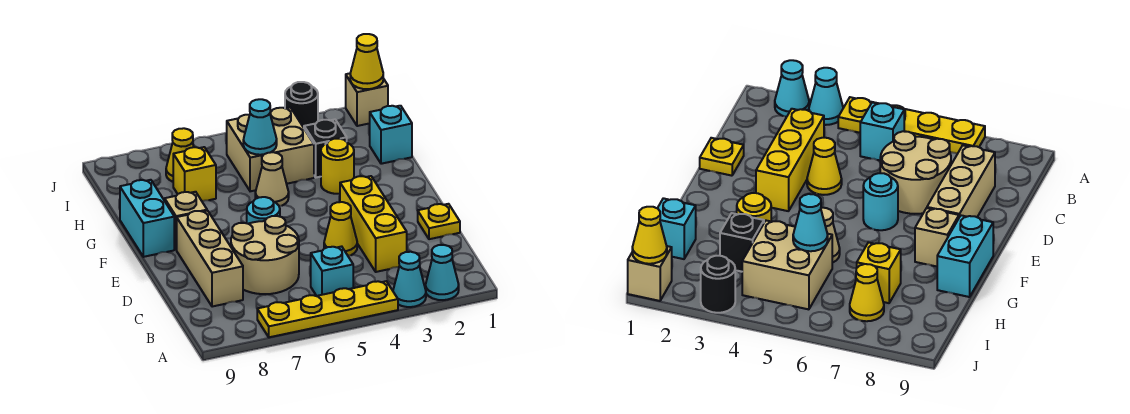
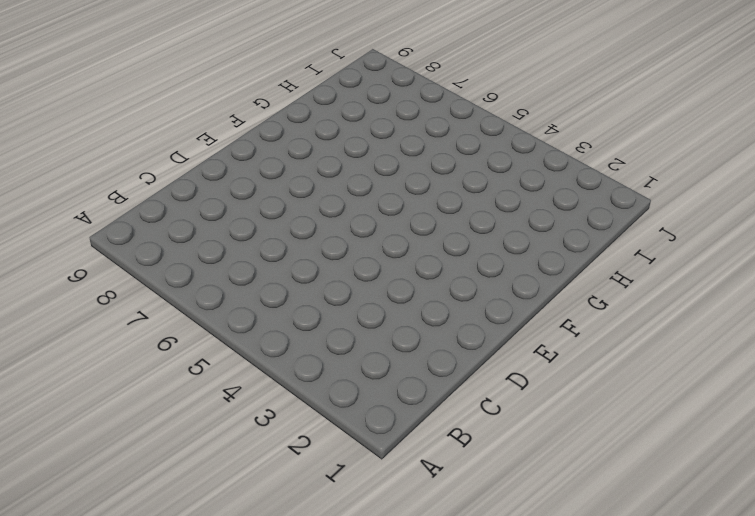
none -> cyan cone A2 level 1
none -> cyan cone A3 level 1
none -> yellow plate A4:A7 level 1

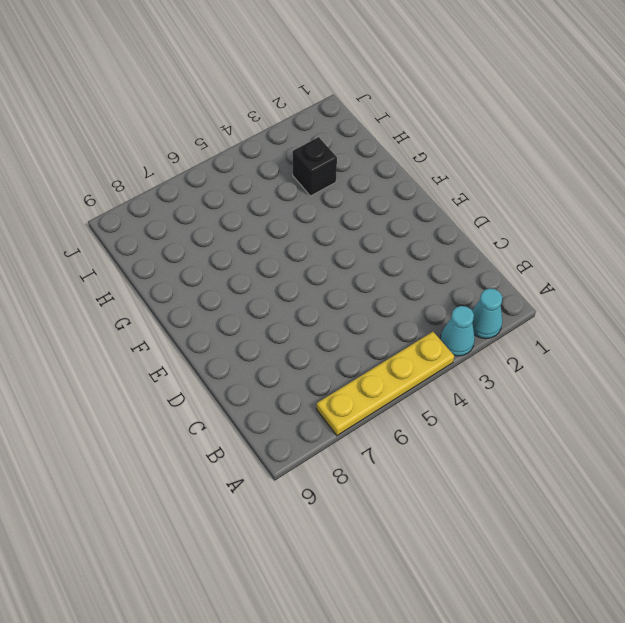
none -> cyan brick B5 level 1
none -> yellow brick C3:E3 level 1
none -> tan round brick C6:D7 level 1

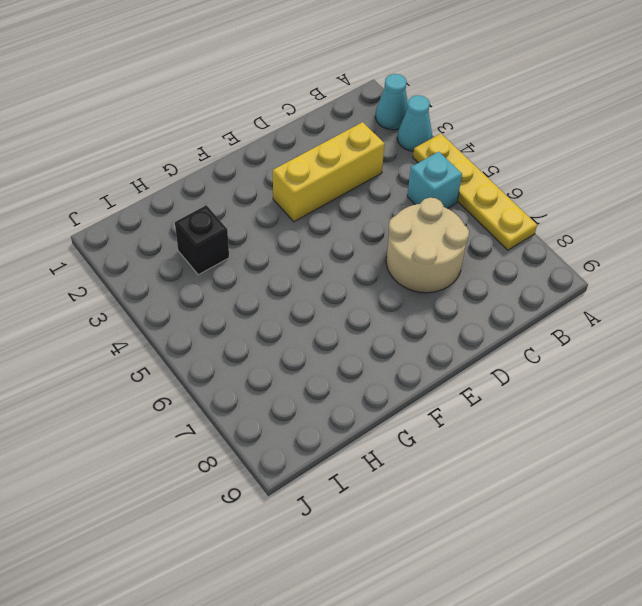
none -> tan brick C8:E8 level 1
none -> yellow plate D1 level 1
none -> yellow cone D4 level 1

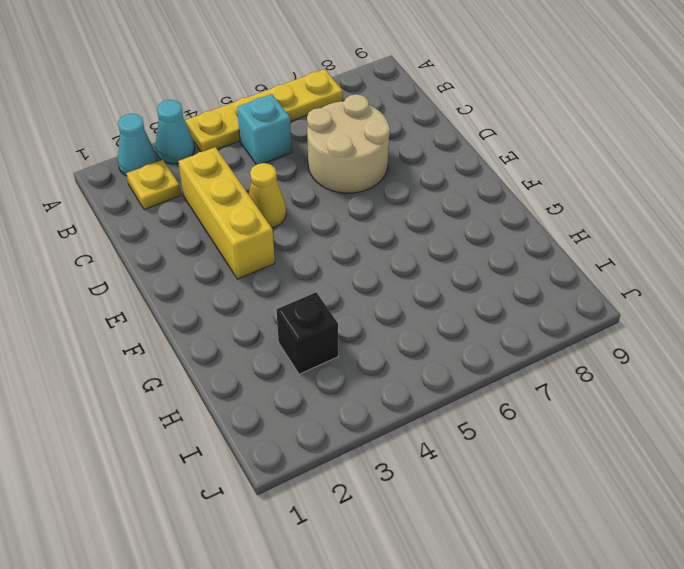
yellow plate B2 level 1 -> yellow plate D1 level 1
none -> tan brick C8:E8 level 1
none -> cyan round brick E6 level 1
none -> tan brick F8 level 1

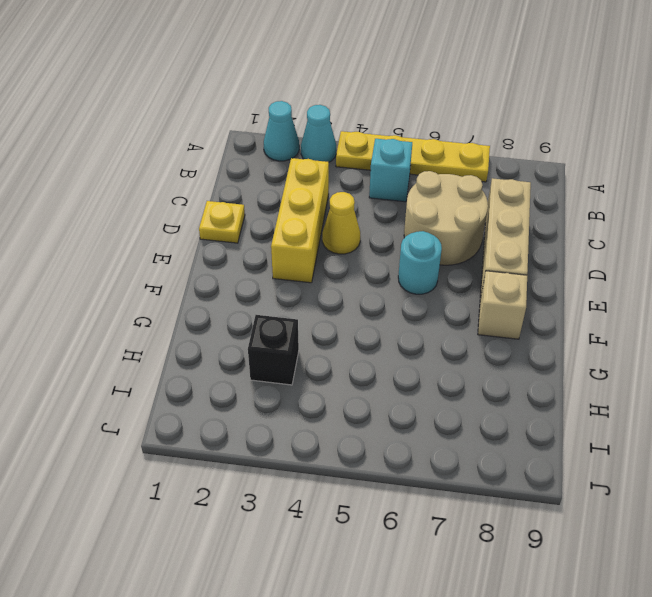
none -> cyan brick F9:G9 level 1
none -> yellow round brick G3 level 1
none -> tan cone G5 level 1

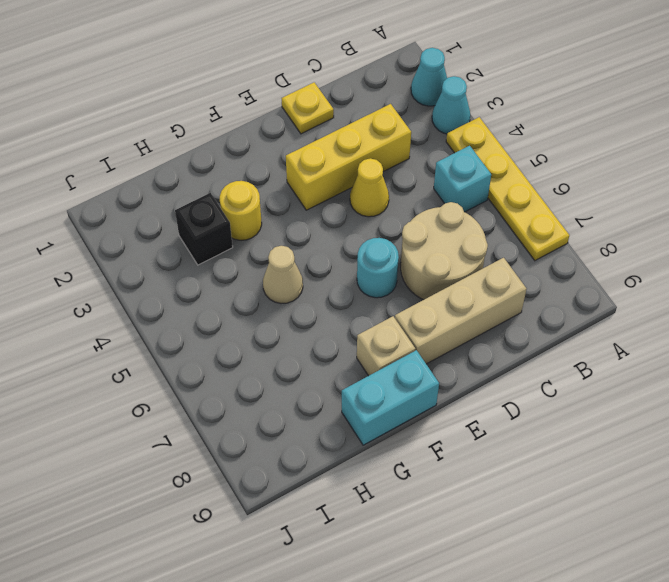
none -> cyan brick H1 level 1
none -> tan brick H4:I5 level 1
none -> yellow brick H7 level 1

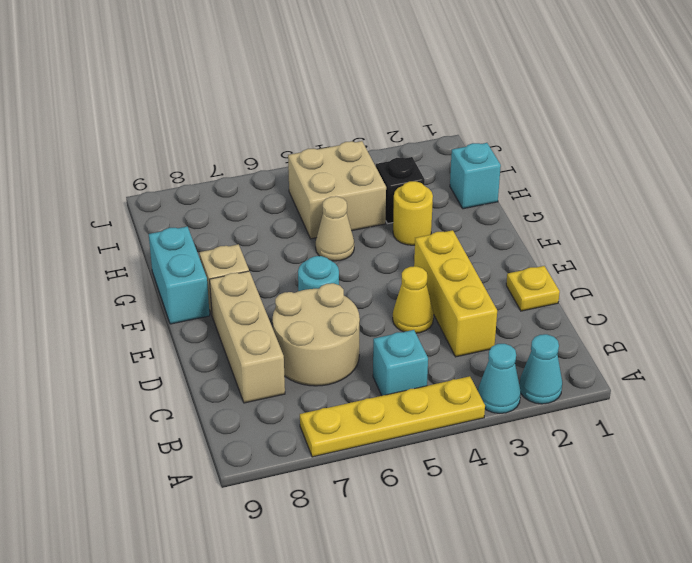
none -> yellow brick H7 level 1
none -> yellow cone I7 level 1
none -> tan brick J1 level 1

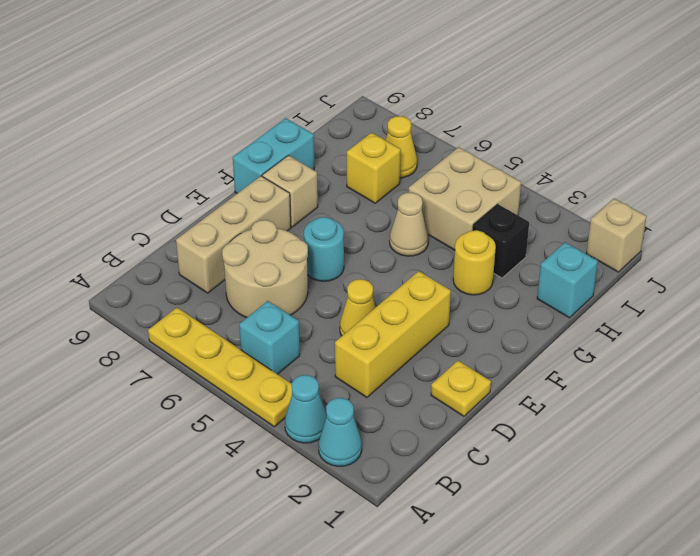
none -> black round brick J3 level 1
none -> cyan cone H5 level 2
none -> yellow cone J1 level 2

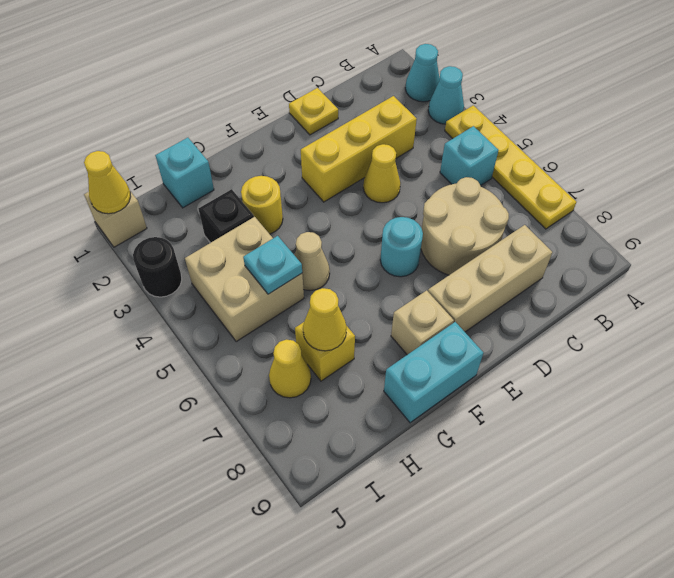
cyan plate H5 level 2 -> cyan cone H5 level 2
yellow cone H7 level 2 -> none

